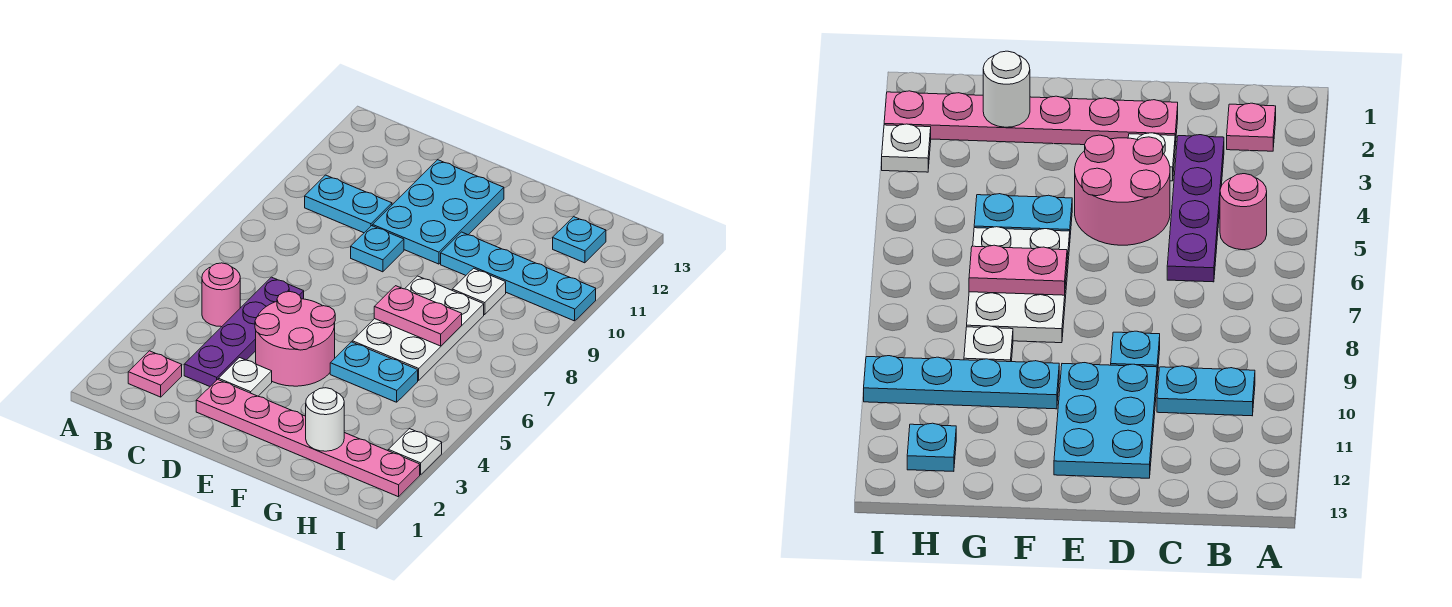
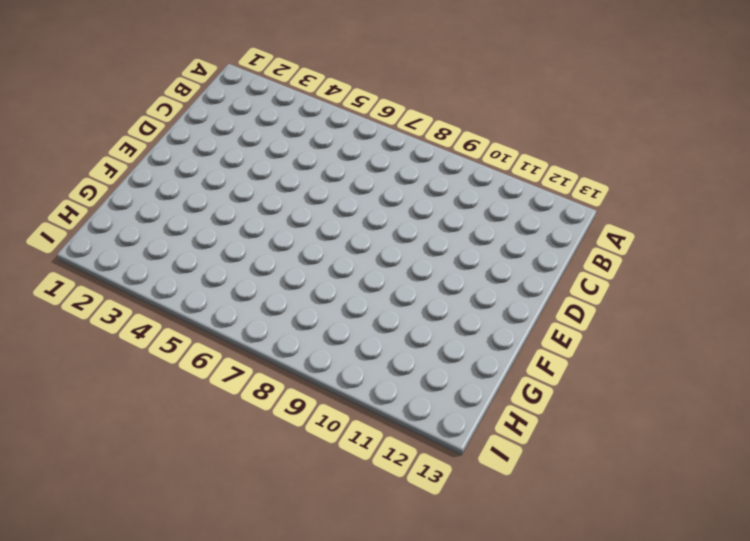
none -> pink plate B2 level 1
none -> pink round brick B5 level 1
none -> cyan plate B10:C10 level 1

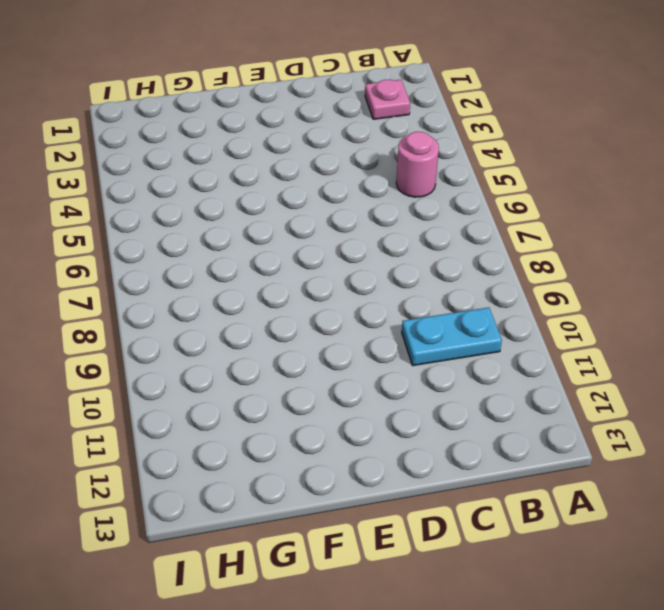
none -> purple plate C3:C6 level 1
none -> pink plate D2:I2 level 1
none -> white plate D3 level 1

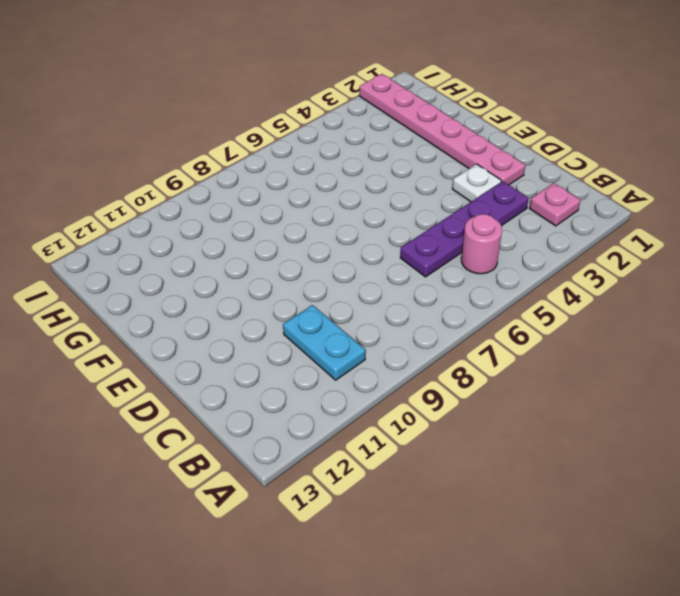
none -> pink round brick D4:E5 level 1
none -> cyan plate D9 level 1
none -> cyan plate D10:E12 level 1

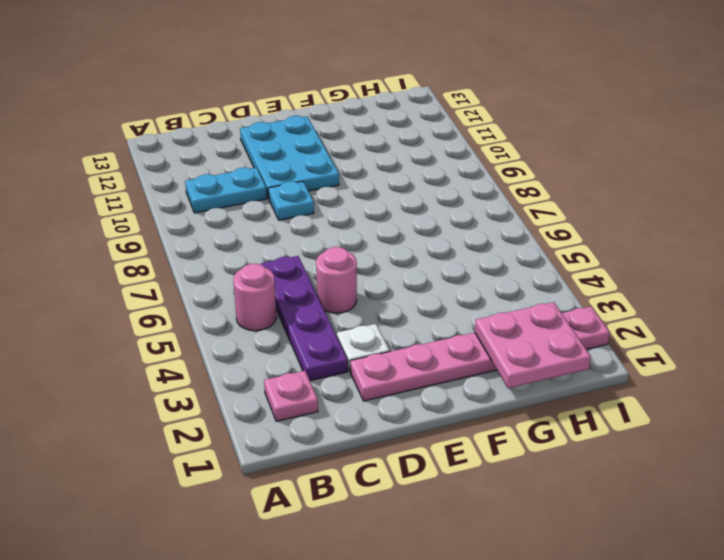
pink round brick D5 level 1 -> pink round brick D4:E5 level 1
pink plate G1:H2 level 2 -> white round brick G2 level 2
none -> cyan plate F5:G5 level 1
none -> white plate F6:G8 level 1
none -> cyan plate F10:I10 level 1

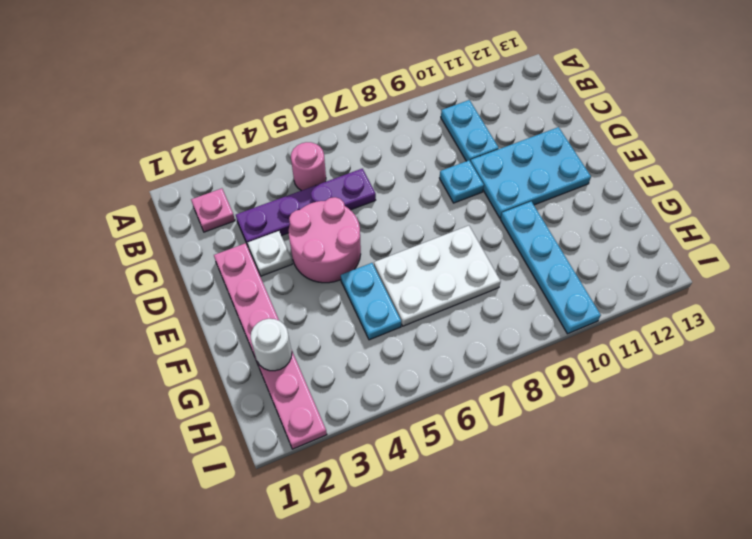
none -> white plate G9 level 1
none -> cyan plate H12 level 1
none -> white plate I3 level 1

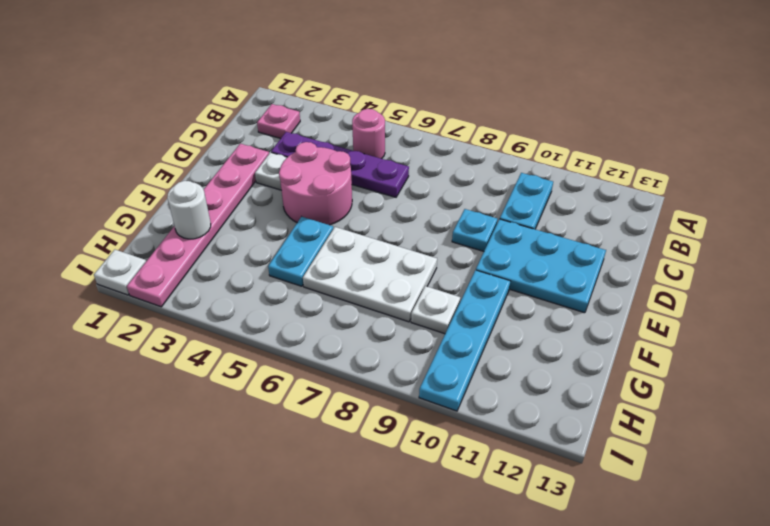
white plate I1 level 1 -> white plate I3 level 1
none -> cyan plate H12 level 1
none -> pink plate F7:G7 level 2

